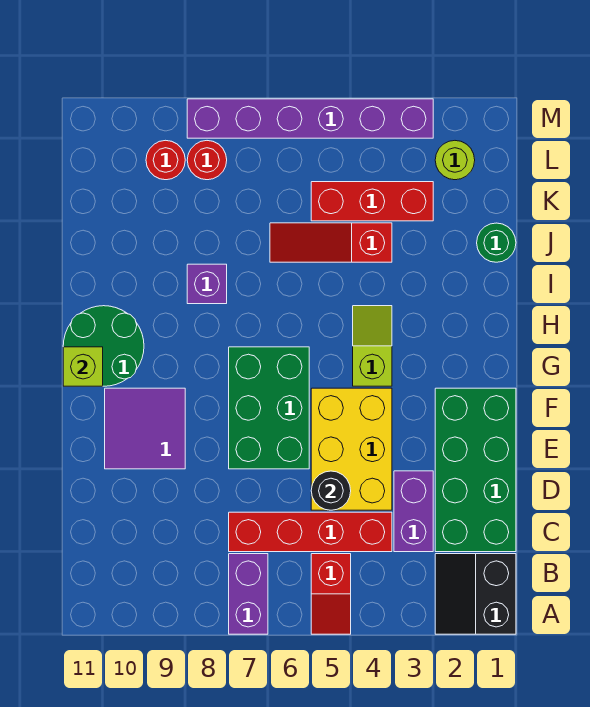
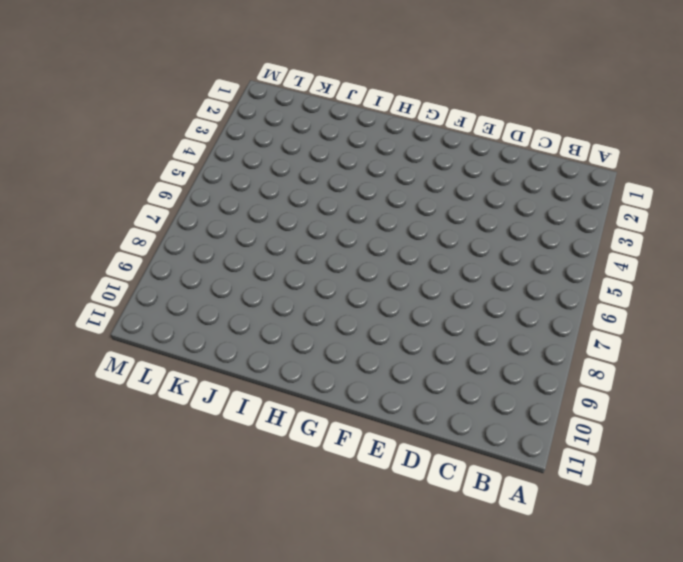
none -> black slope A1:B2 level 1 top 1
none -> red slope A5:B5 level 1 top B
none -> purple brick A7:B7 level 1

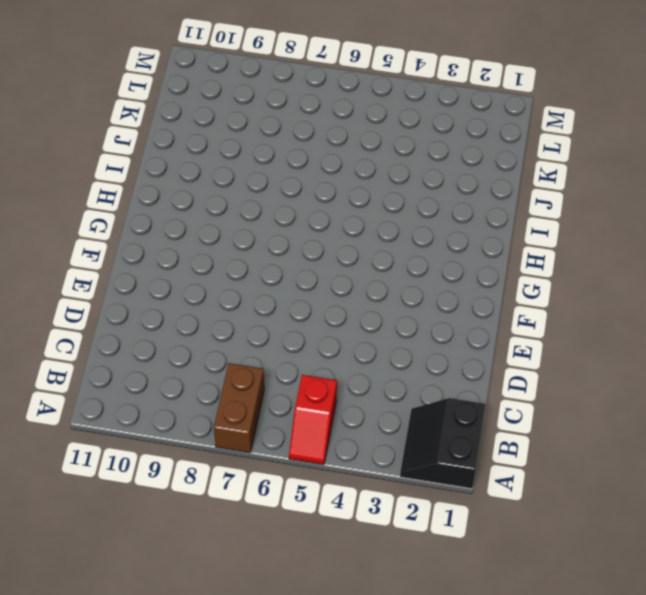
brown brick A7:B7 level 1 -> purple brick A7:B7 level 1
none -> green brick C1:F2 level 1
none -> purple brick C3:D3 level 1
none -> red brick C4:C7 level 1

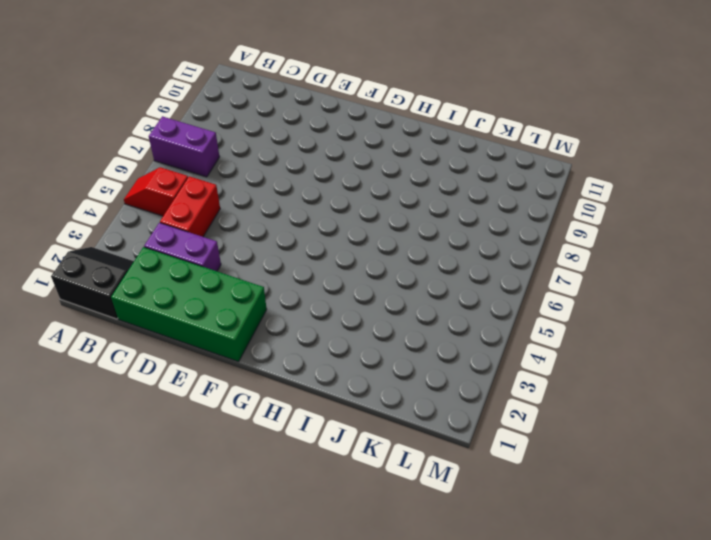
red brick C4:C5 level 1 -> red brick C4:C7 level 1
none -> yellow brick D4:F5 level 1
none -> green brick E6:G7 level 1
none -> purple tile E9:F10 level 1

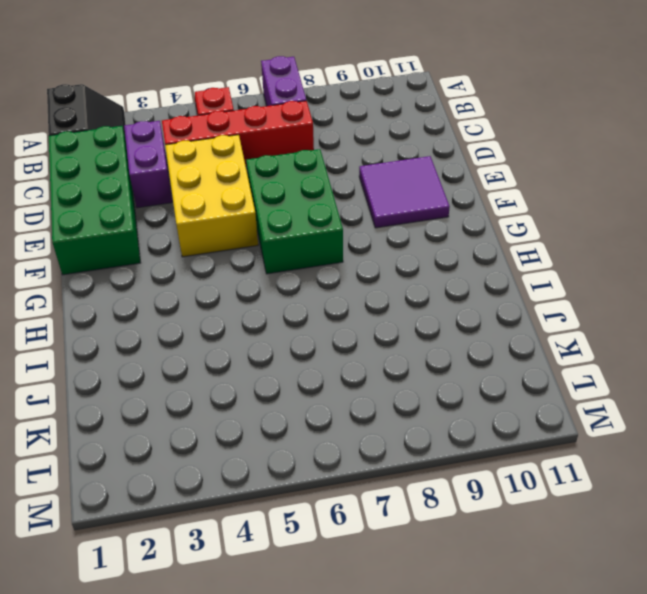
none -> lime slope G4:H4 level 1 top G
none -> green round brick G10:H11 level 1
none -> purple brick I8 level 1

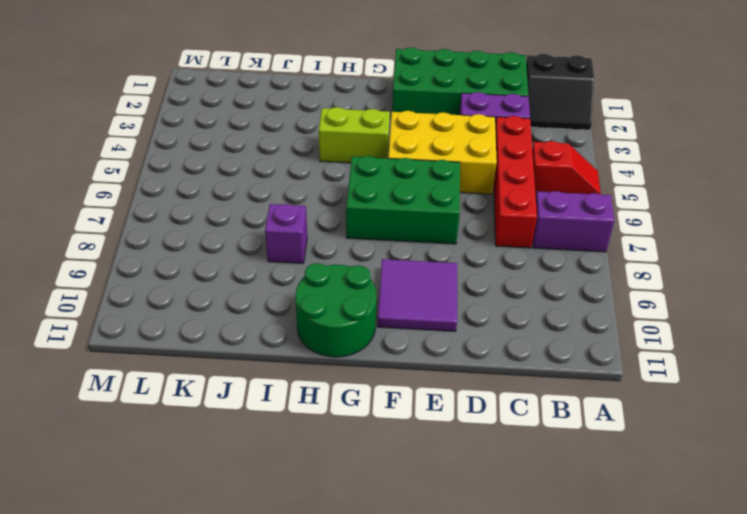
lime brick G4:H4 level 1 -> lime slope G4:H4 level 1 top G
none -> green round brick J1 level 1
none -> red slope J4:J6 level 1 top 4
none -> red brick K3:K5 level 1

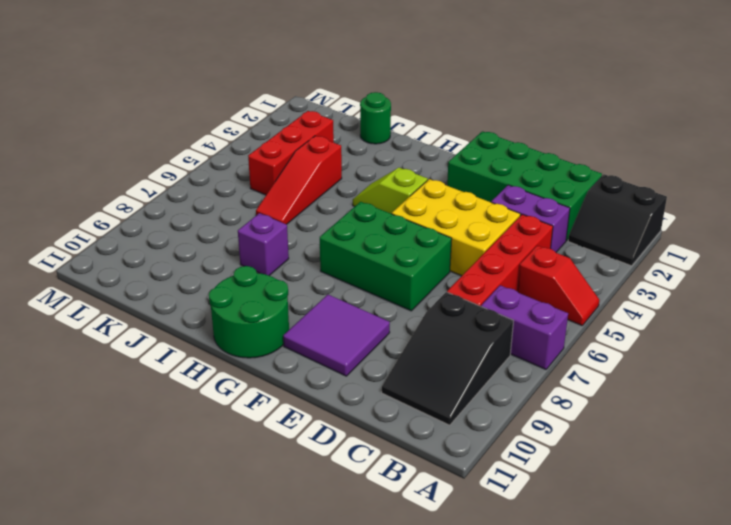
black slope B8:C10 level 1 top 8 -> none
none -> lime round brick L2 level 1
none -> red round brick L8 level 1
none -> red round brick L9 level 1

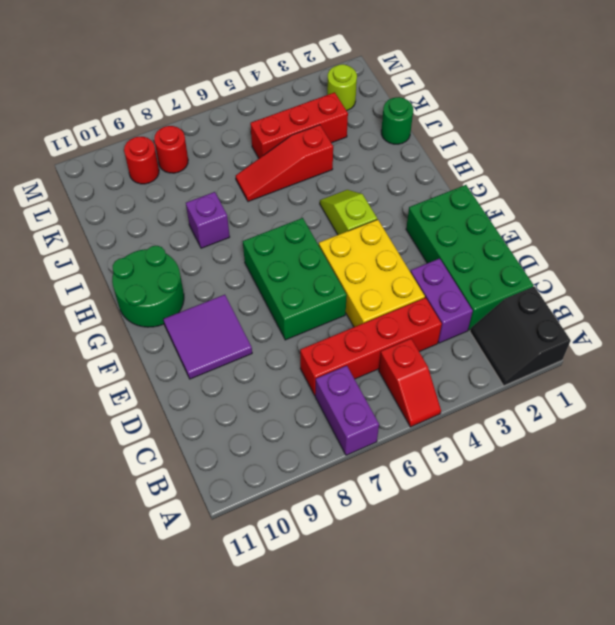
none -> purple brick M3:M8 level 1
none -> black round brick D5 level 2
none -> lime brick G11 level 2

